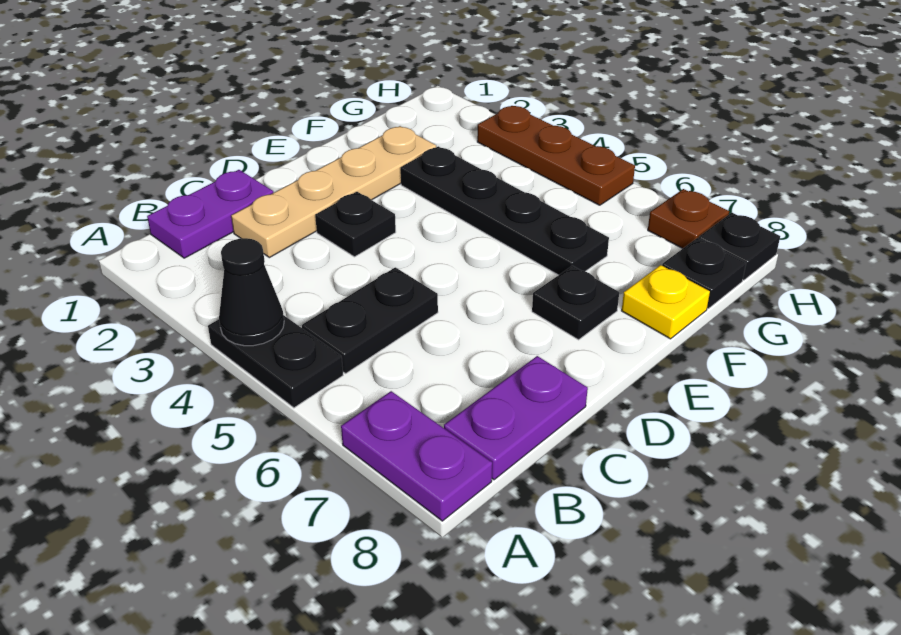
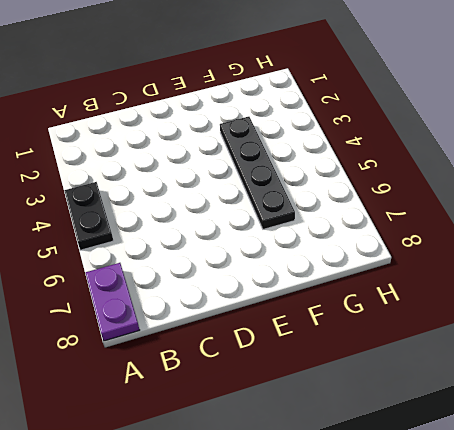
none -> purple plate B1:C1 level 1
none -> black plate B5:C5 level 1
none -> purple plate B8:C8 level 1

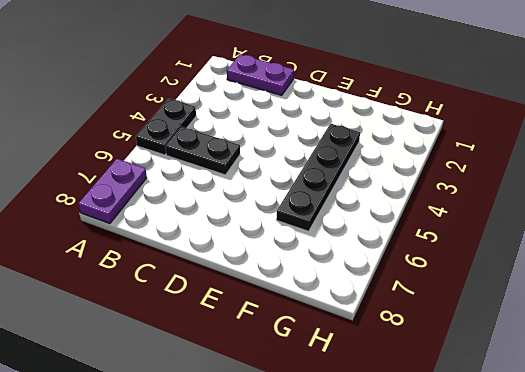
none -> purple plate B8:C8 level 1
none -> tan plate C2:F2 level 1
none -> black plate D3 level 1

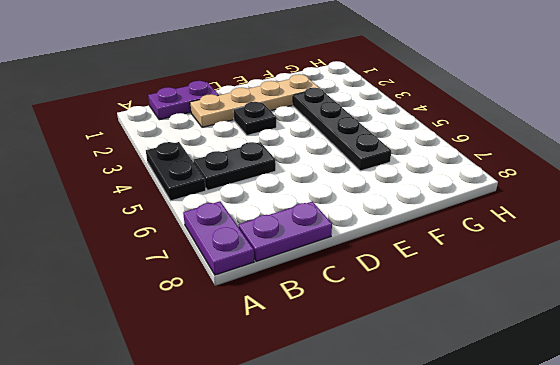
none -> black plate E7 level 1
none -> yellow plate F8 level 1
none -> black plate G8 level 1

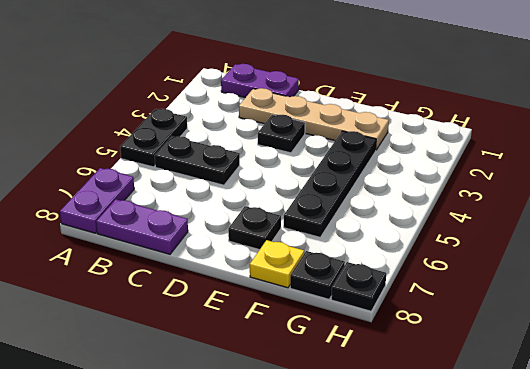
none -> brown plate H3:H5 level 1
none -> brown plate H7 level 1
none -> black cone A4 level 2

